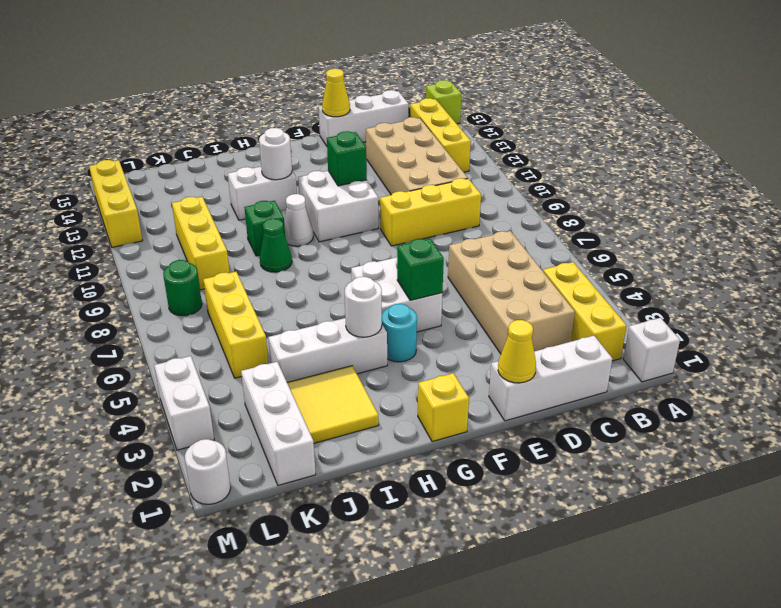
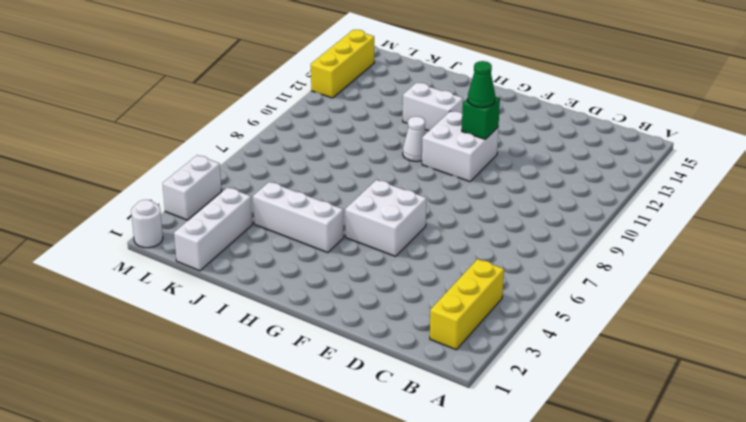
green cone F11 level 3 -> green cone I9 level 1
none -> white brick A1 level 1
none -> lime brick A15 level 1
none -> yellow brick B12:B14 level 1
none -> white brick C1:E1 level 1

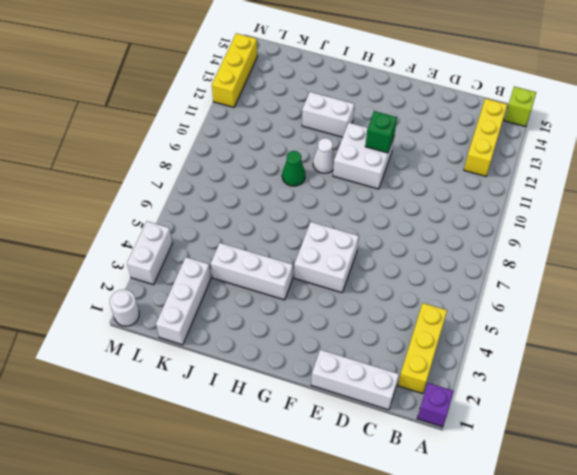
purple brick A1 level 1 -> white brick A1 level 1
none -> tan brick C3:D6 level 1
none -> yellow brick C9:E9 level 1
none -> tan brick C10:D13 level 1
none -> white brick C15:E15 level 1

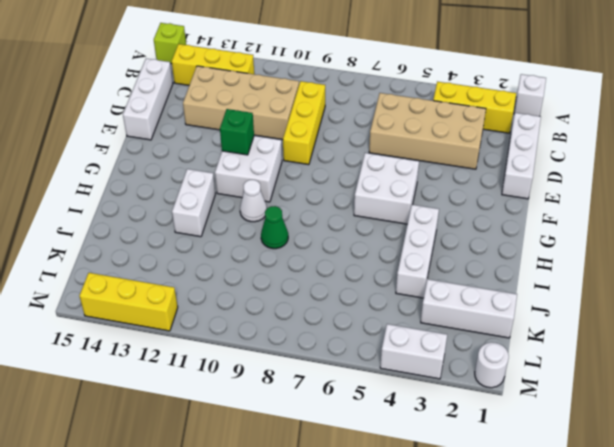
none -> yellow brick G1 level 1
none -> cyan round brick G4 level 1
none -> yellow tile I2:J3 level 1
none -> green brick I10 level 1

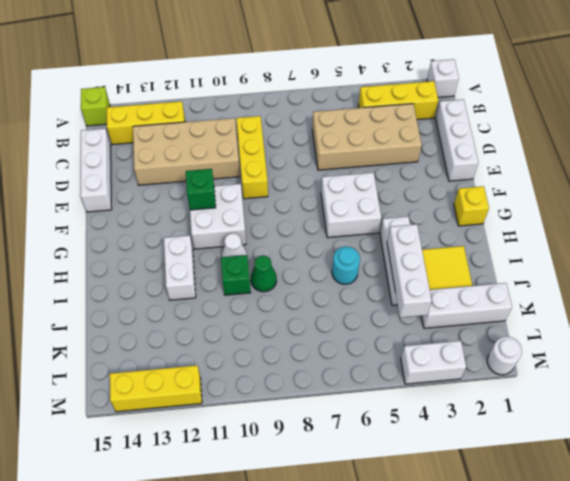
white brick I4:K4 level 2 -> none
cyan round brick I6 level 1 -> cyan round brick G4 level 1
none -> yellow brick K5:K7 level 1
none -> yellow brick K9:K11 level 1
none -> green round brick L8 level 1
none -> yellow cone E1 level 2

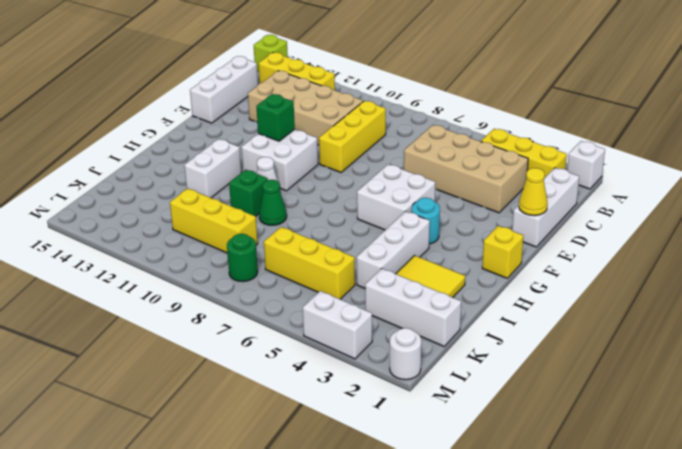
none -> yellow brick M12:M14 level 1
none -> yellow cone E15 level 2
none -> green brick F5 level 2
none -> white round brick H4 level 2

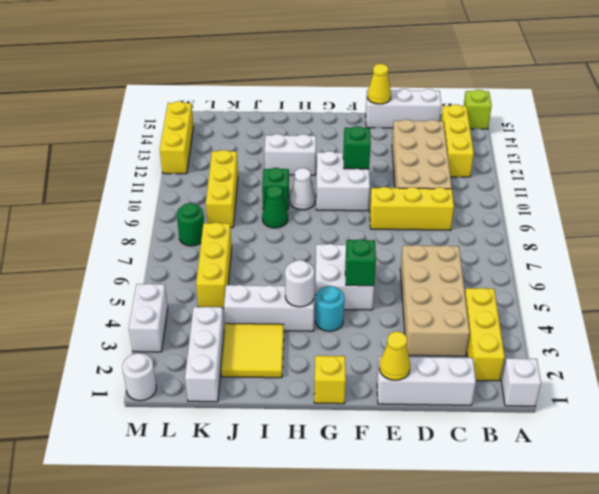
none -> white round brick H12 level 2

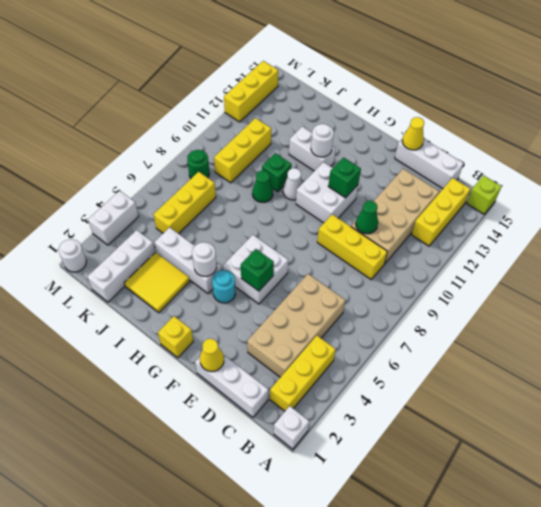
green cone D10 level 2 -> none

